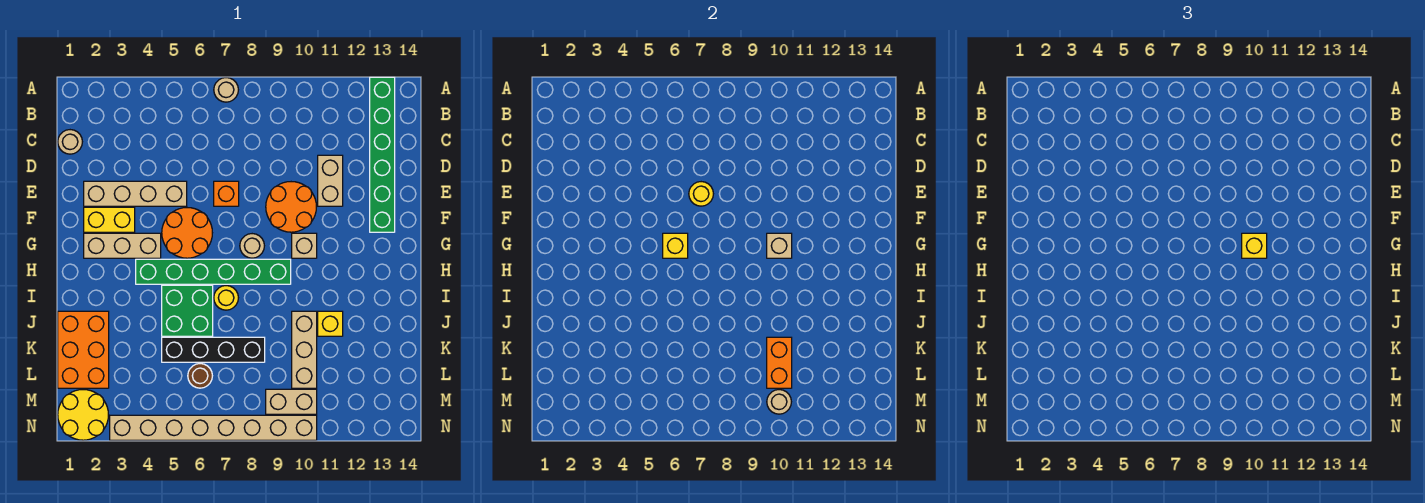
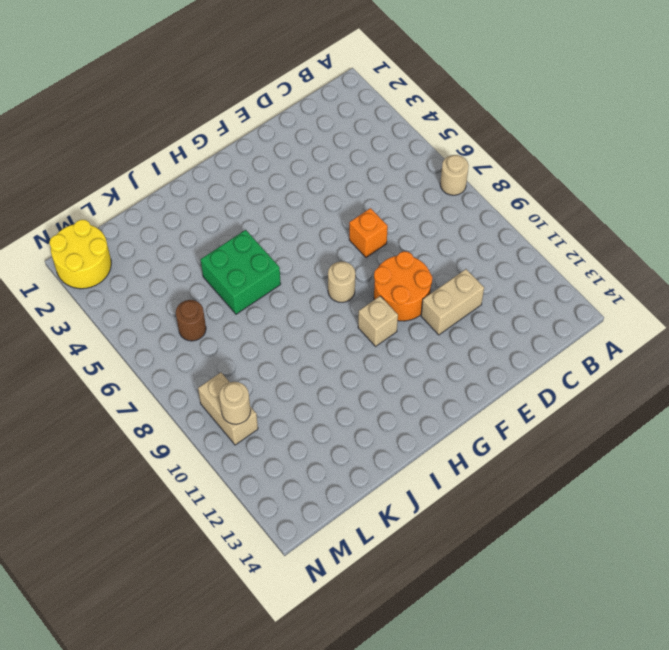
none -> green brick A13:F13 level 1
none -> tan round brick C1 level 1
none -> tan brick E2:E5 level 1

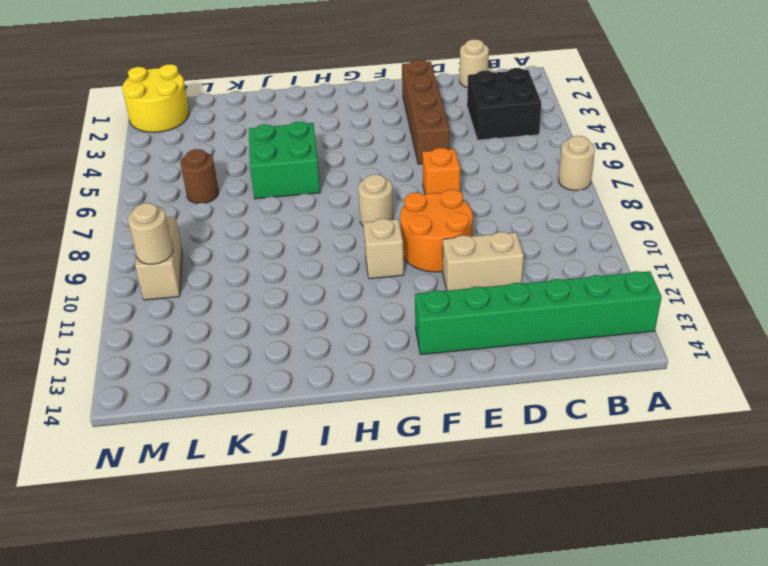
black brick B3:C4 level 1 -> none
brown brick E2:E5 level 1 -> tan brick E2:E5 level 1
none -> yellow brick F2:F3 level 1
none -> orange round brick F5:G6 level 1
none -> tan brick G2:G4 level 1

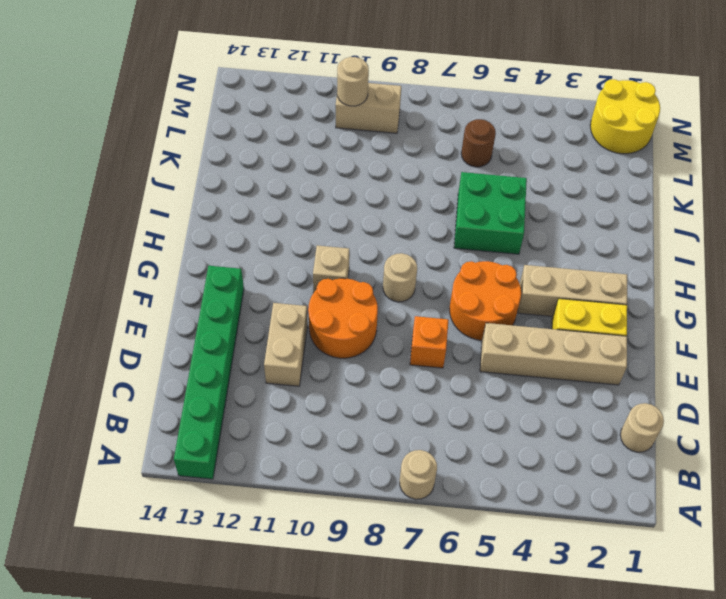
none -> green brick H4:H9 level 1
none -> yellow round brick I7 level 1
none -> orange brick J1:L2 level 1

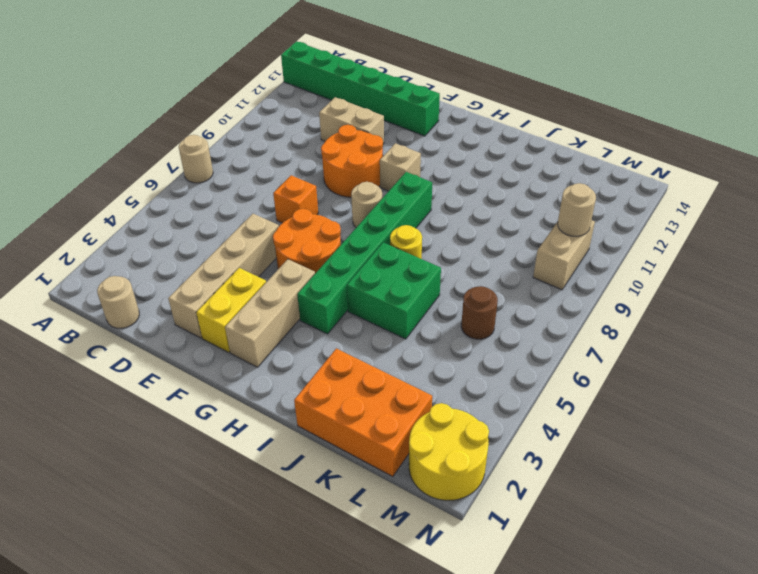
none -> tan brick J10:L10 level 1
none -> yellow brick J11 level 1
none -> black brick K5:K8 level 1

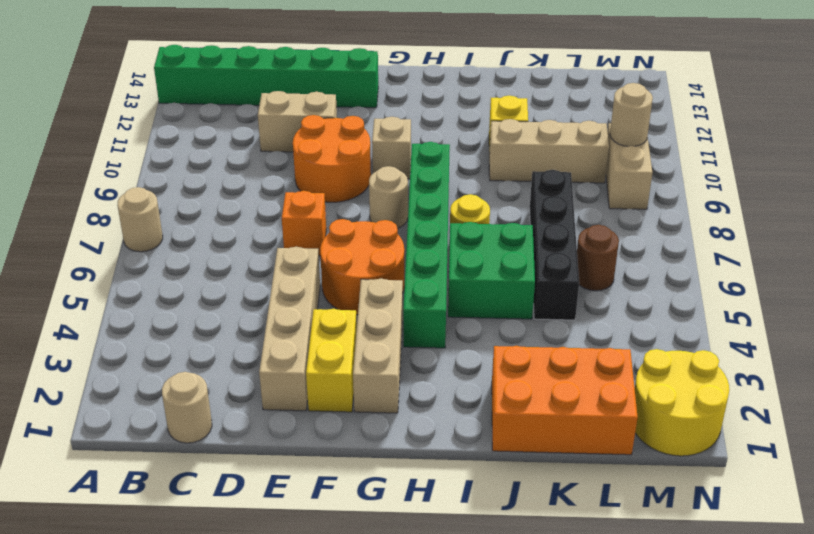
none -> tan brick N3:N10 level 1
none -> yellow round brick E7 level 2
none -> yellow brick G6 level 2

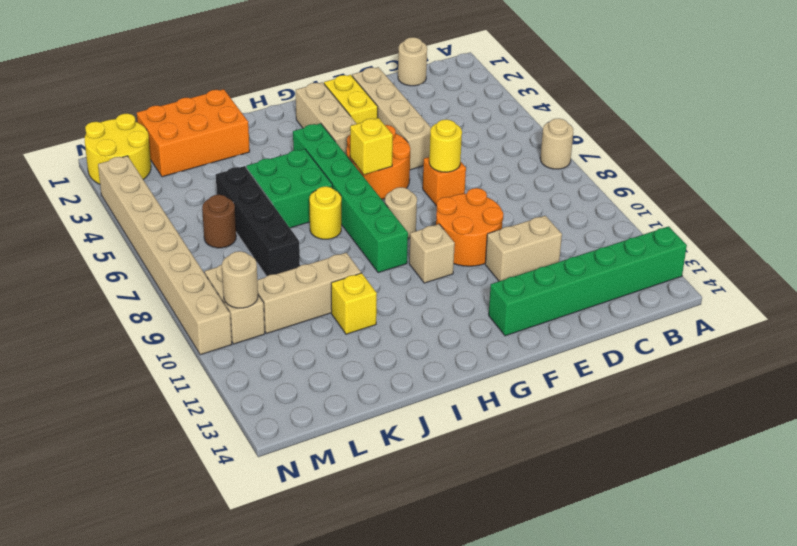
none -> tan brick G10 level 2
none -> orange brick K10:L10 level 2
none -> yellow brick G10 level 3

